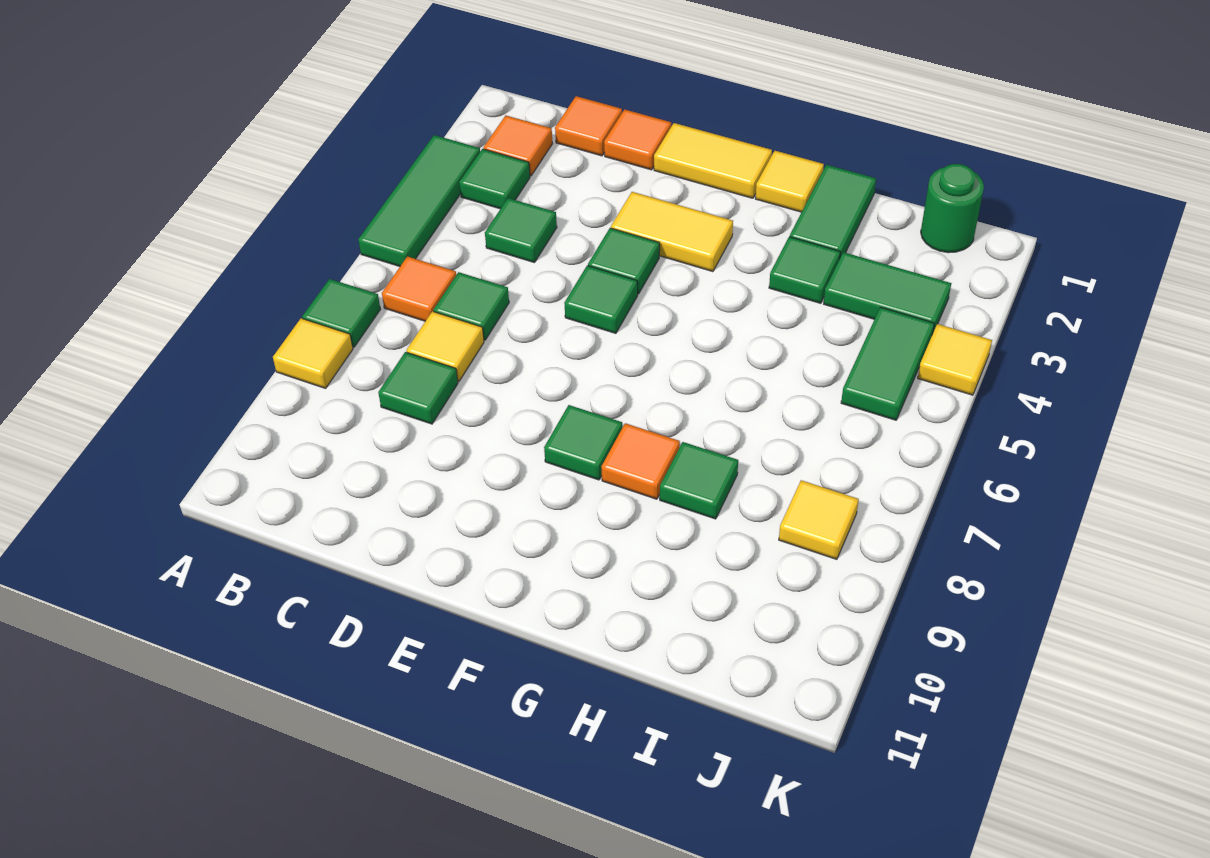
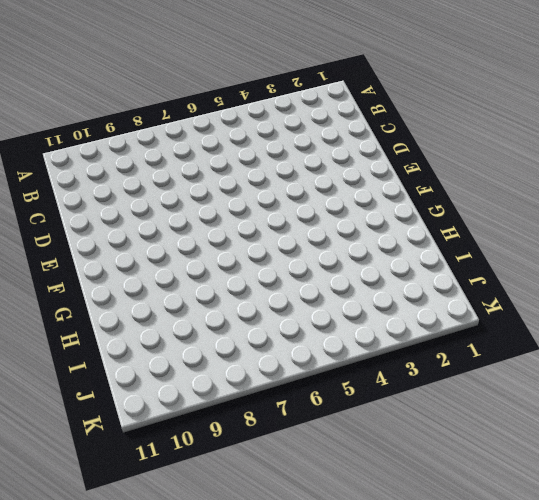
none -> green tile A3:A5 level 1
none -> green tile A7 level 1
none -> yellow tile A8 level 1

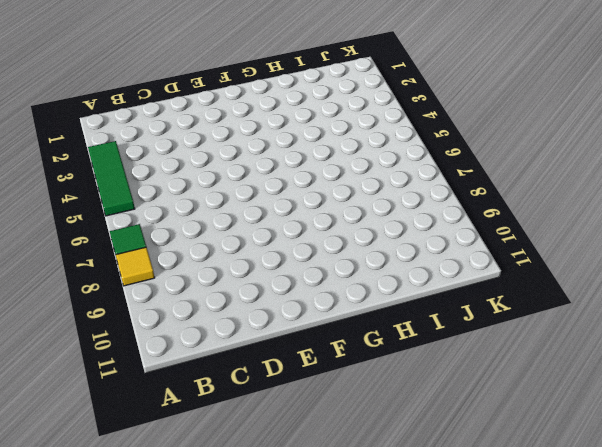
none -> orange tile B2 level 1
none -> green tile B3 level 1
none -> orange tile B6 level 1

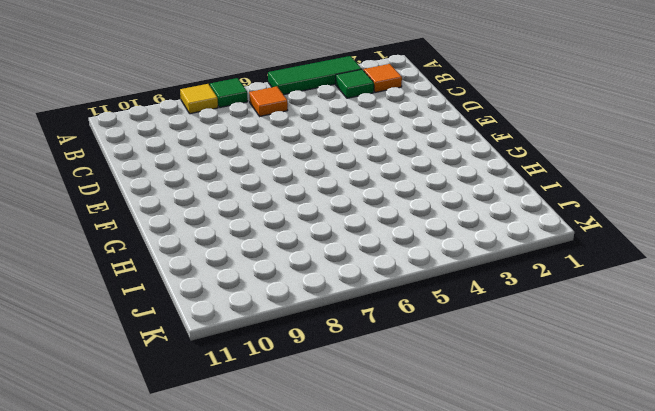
none -> orange tile C1 level 1
none -> green tile C4 level 1
none -> green tile C6 level 1

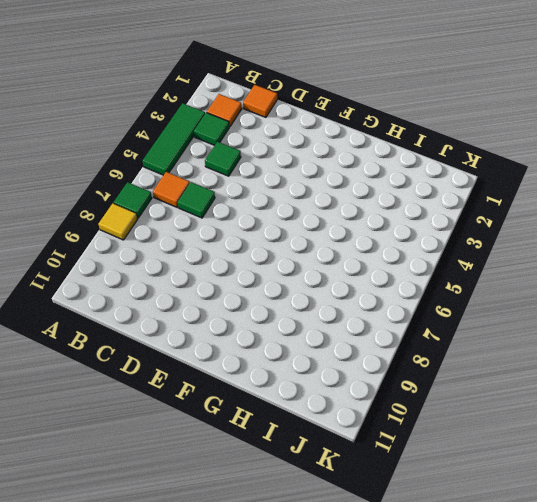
none -> yellow tile C7 level 1
none -> green tile C8 level 1
none -> orange tile D1 level 1

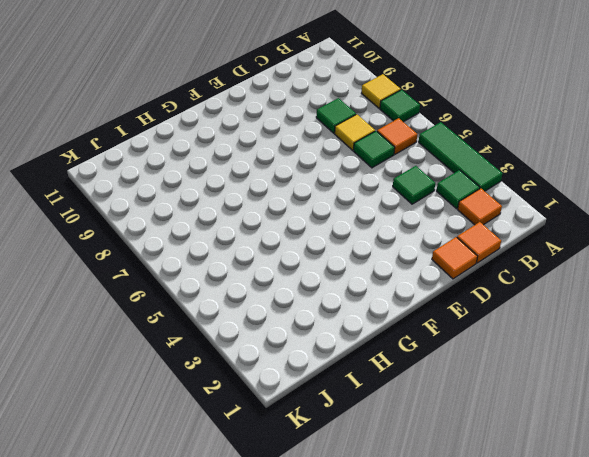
none -> yellow tile E1:F1 level 1
none -> yellow tile E3:F3 level 1
none -> green tile E4 level 1

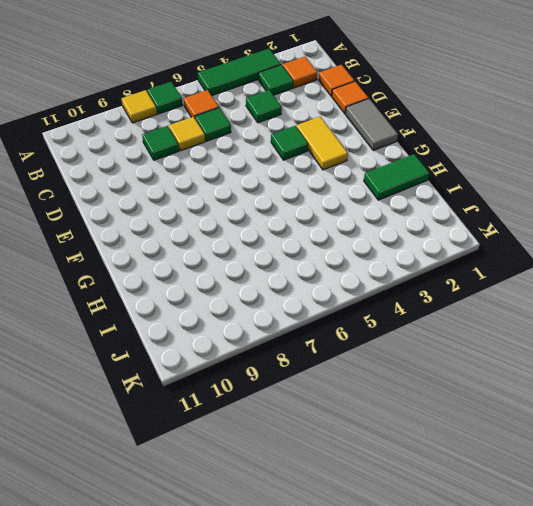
grey tile E1:F1 level 1 -> yellow tile E1:F1 level 1
none -> green tile E5 level 1
none -> green tile F8 level 1
none -> yellow tile G1 level 1

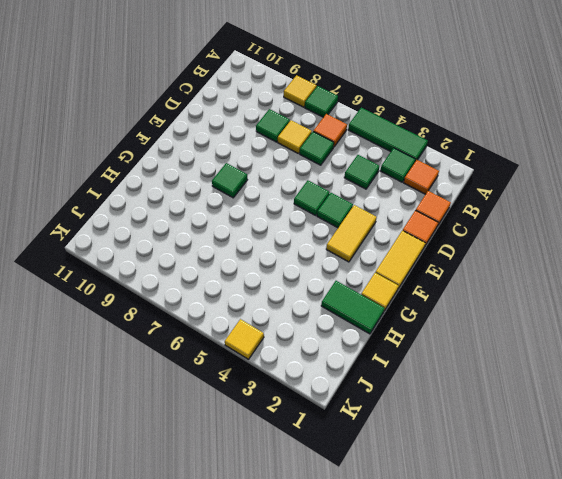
none -> orange tile G8 level 1
none -> green tile H3 level 1
none -> green tile H8 level 1

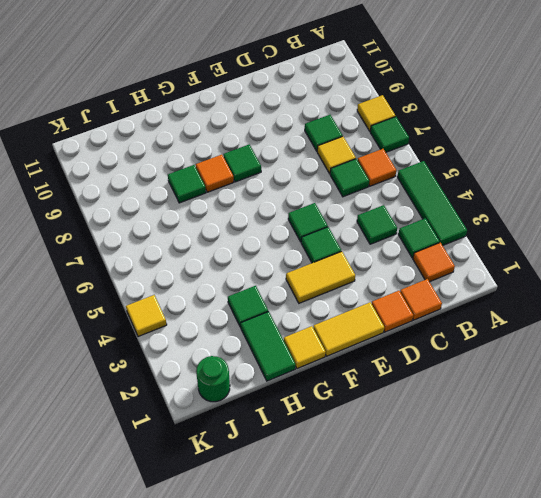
none -> green tile I3:J3 level 1
none -> green tile J4:J5 level 1
none -> yellow tile J8 level 1

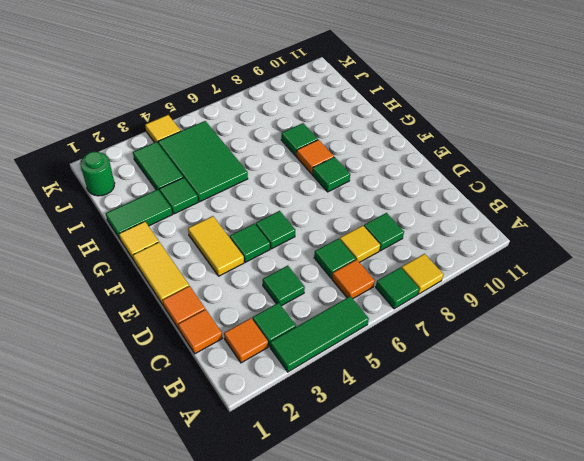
green tile H4:J5 level 1 -> green tile J4:J5 level 1
none -> yellow tile J8 level 1

